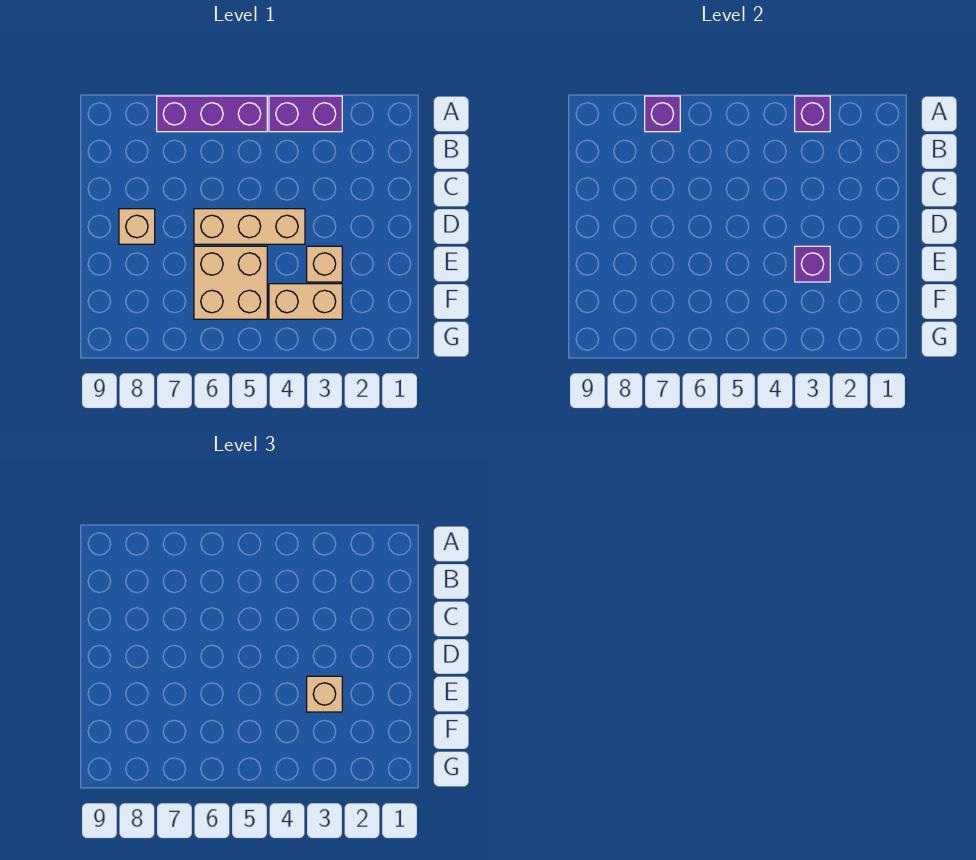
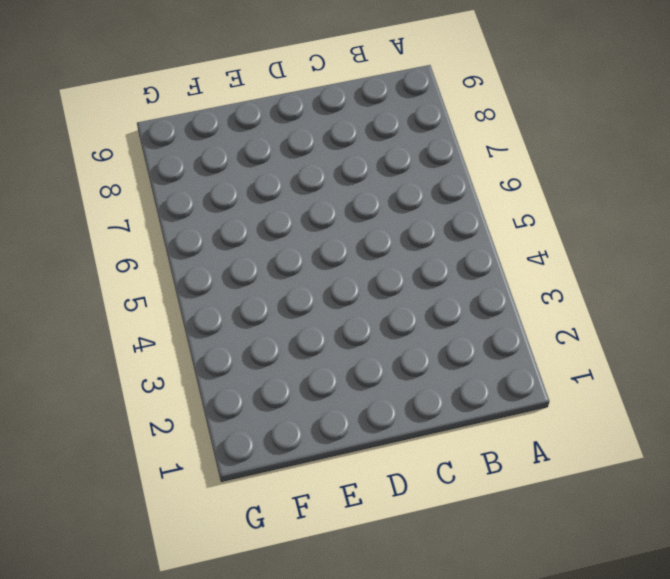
none -> purple brick A3:A4 level 1
none -> purple brick A5:A7 level 1

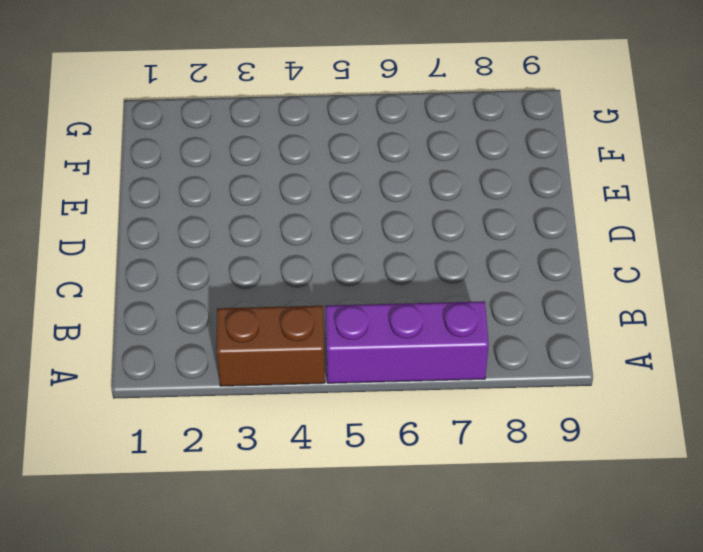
brown brick A3:A4 level 1 -> purple brick A3:A4 level 1
none -> tan brick D4:D6 level 1
none -> tan brick D8 level 1

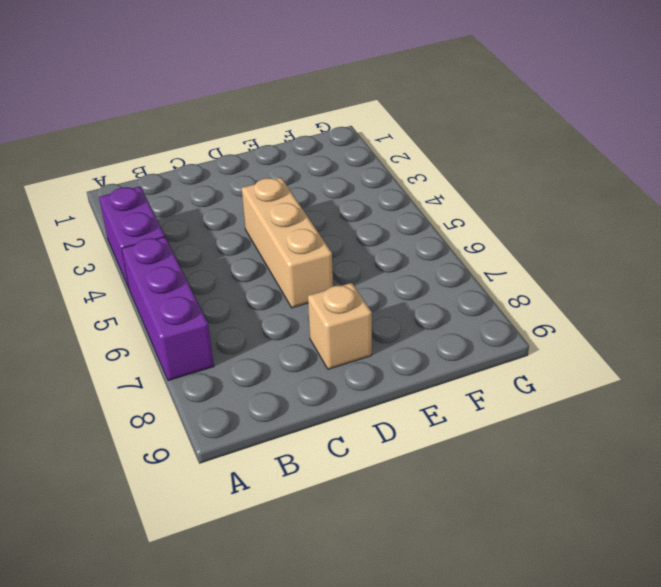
none -> tan brick E3 level 1
none -> tan brick E5:F6 level 1

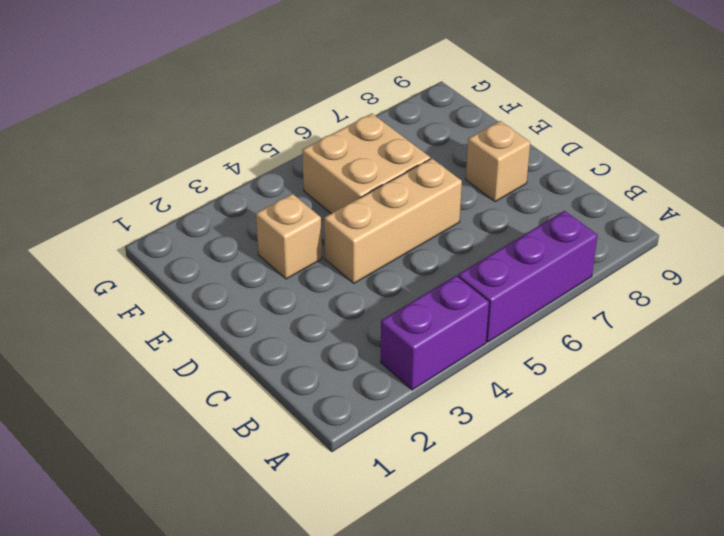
none -> tan brick F3:F4 level 1
none -> purple brick A3 level 2

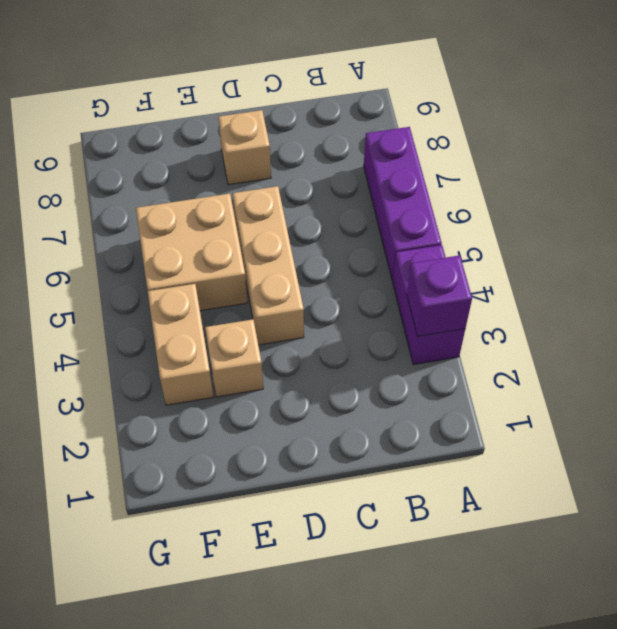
none -> purple brick A7 level 2
none -> purple brick E3 level 2

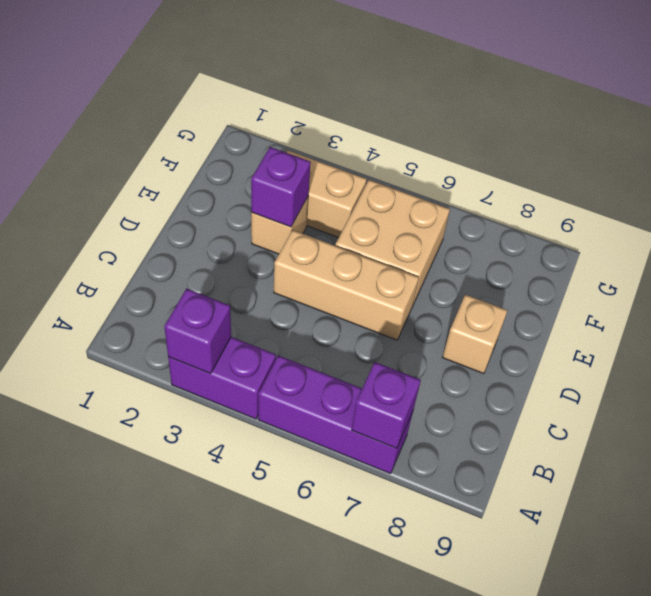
none -> tan brick E3 level 3

